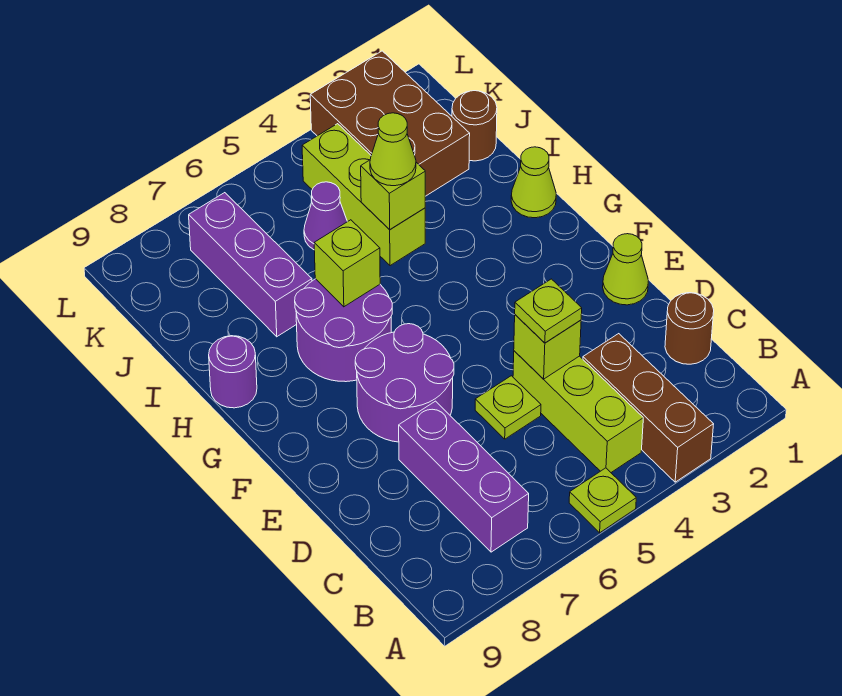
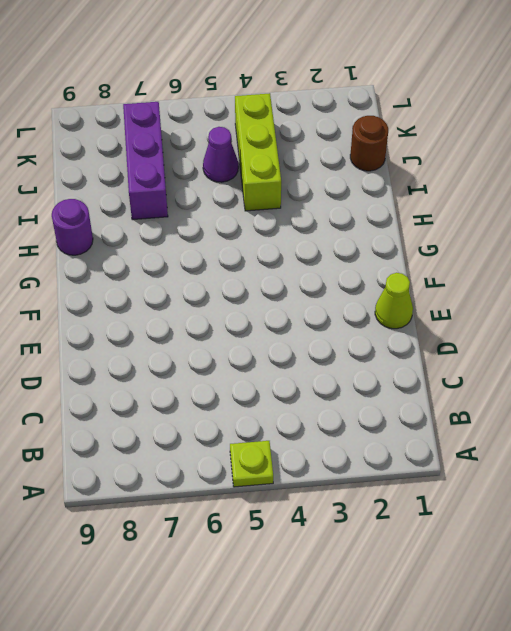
none -> brown brick A3:C3 level 1
none -> lime brick B4:D4 level 1
none -> purple brick B7:D7 level 1

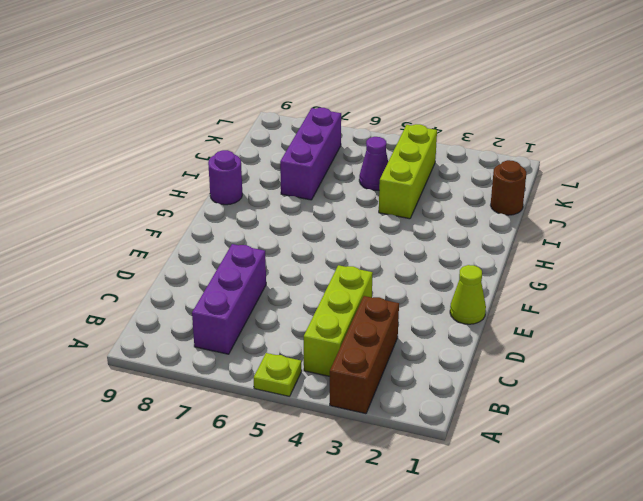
none -> brown round brick C1 level 1
none -> lime plate D5 level 1
none -> purple round brick E6:F7 level 1

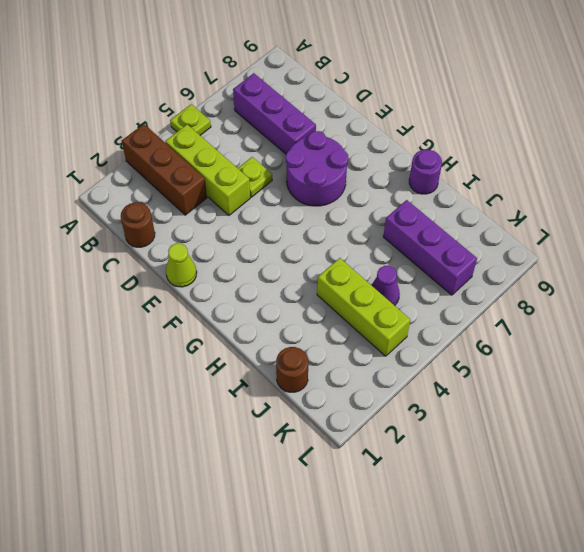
none -> purple round brick G6:H7 level 1
none -> lime cone H1 level 1
none -> brown brick J2:L3 level 1

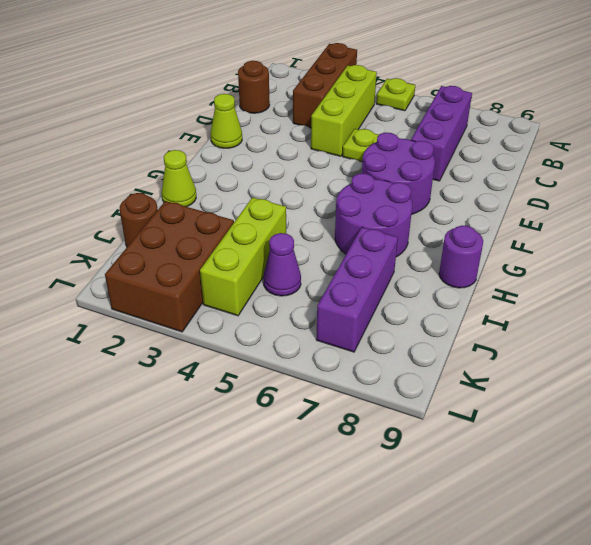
none -> lime brick D4 level 2
none -> lime brick H6 level 2
none -> lime brick I4 level 2

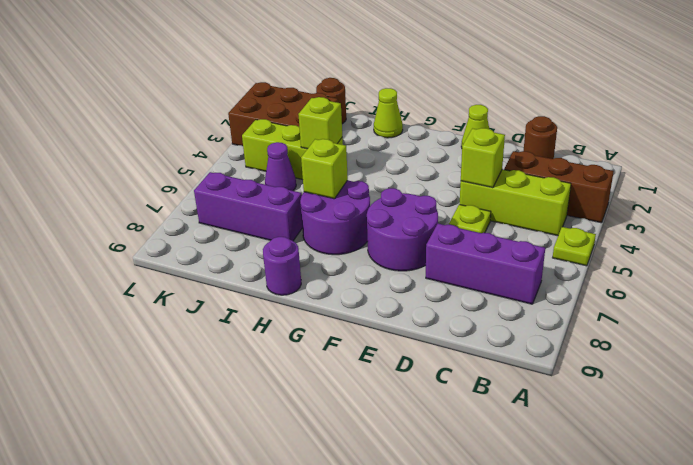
none -> lime plate D4 level 3
none -> lime cone I4 level 3

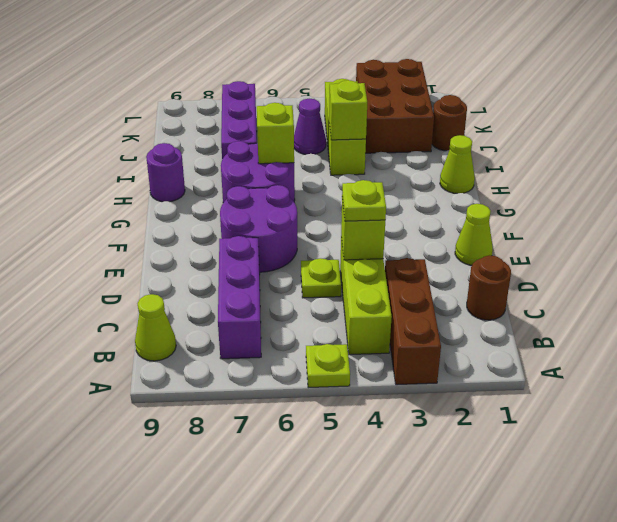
lime cone B9 level 1 -> lime cone I4 level 3

